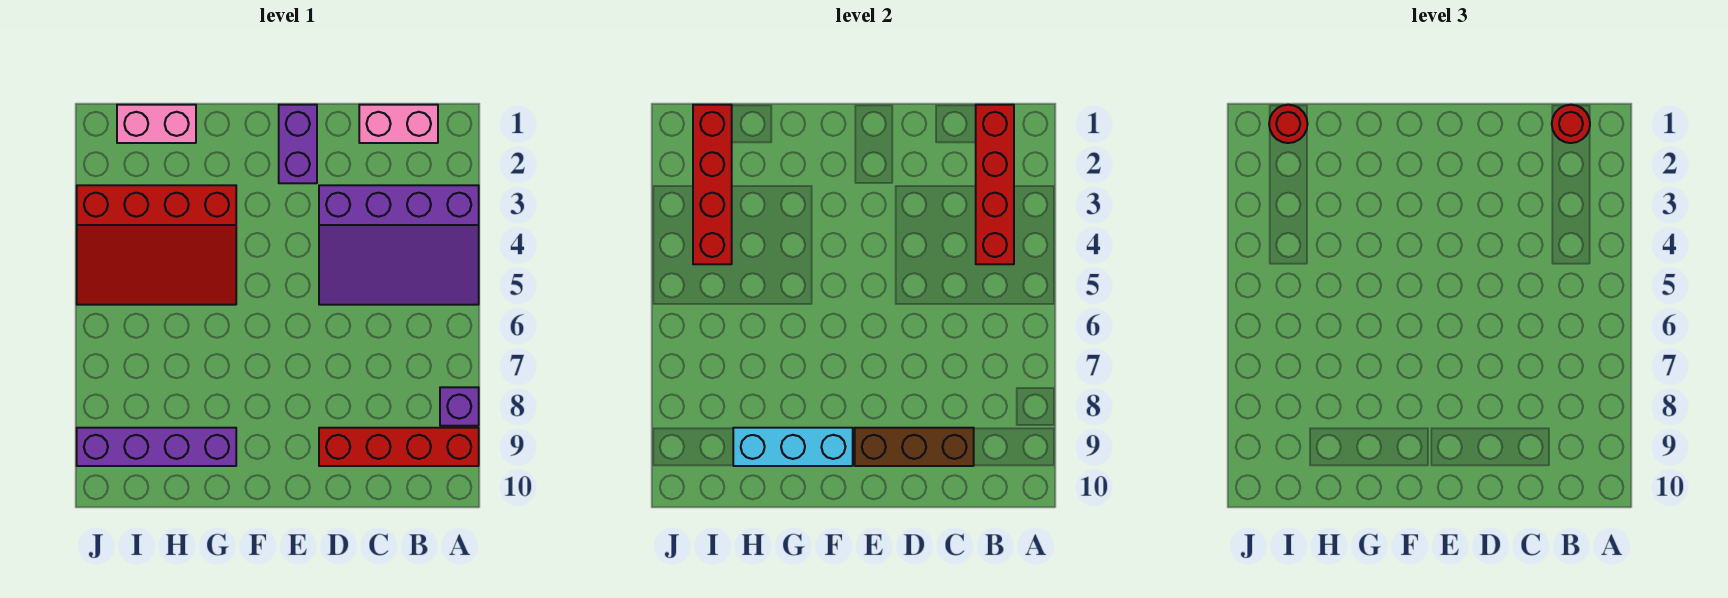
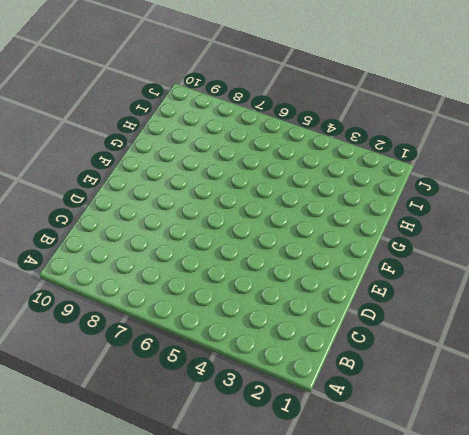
none -> purple slope A3:D5 level 1 top 3
none -> purple brick A8 level 1
none -> red brick A9:D9 level 1

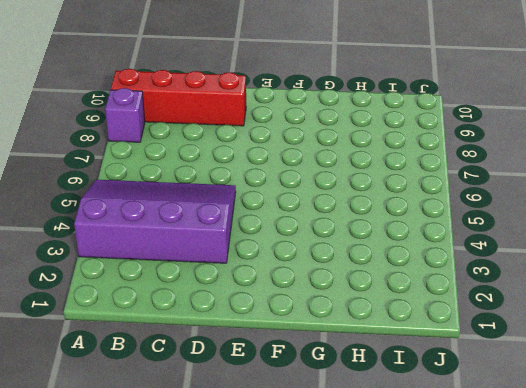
none -> pink brick B1:C1 level 1
none -> purple brick E1:E2 level 1
none -> red slope G3:J5 level 1 top 3

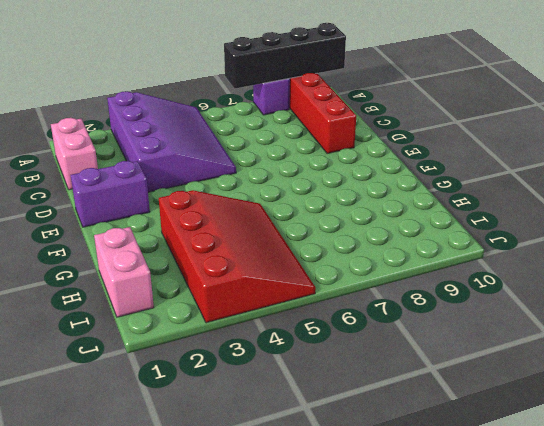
black brick A7:A10 level 2 -> none
none -> purple brick G9:J9 level 1
none -> red brick B1:B4 level 2
none -> brown brick C9:E9 level 2

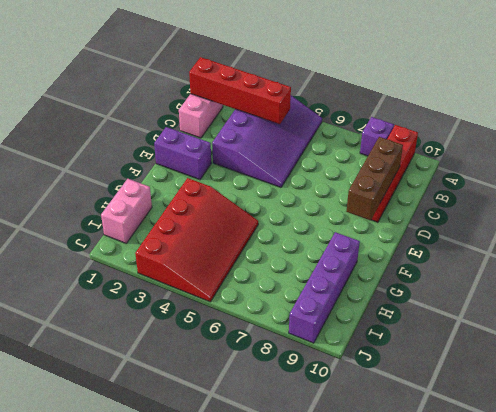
none -> cyan brick F9:H9 level 2
none -> red brick I1:I4 level 2
none -> red round brick B1 level 3

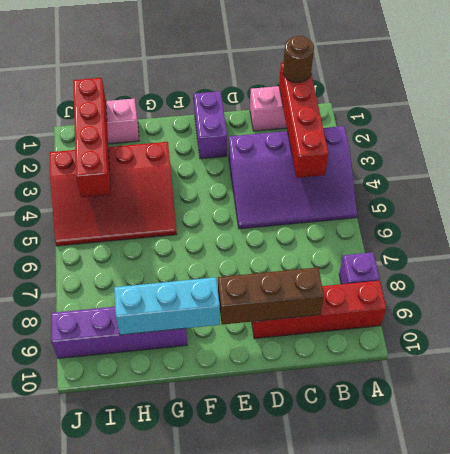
brown round brick B1 level 3 -> red round brick B1 level 3
none -> red round brick I1 level 3

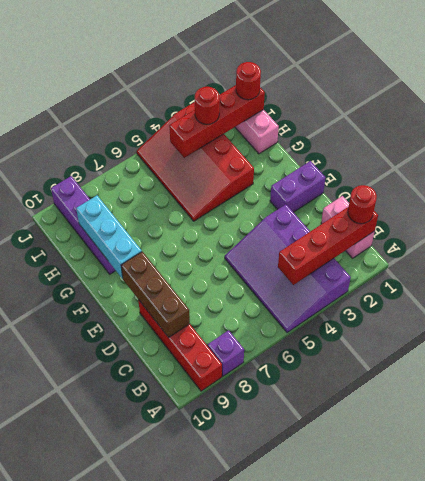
red round brick I3 level 3 -> none

